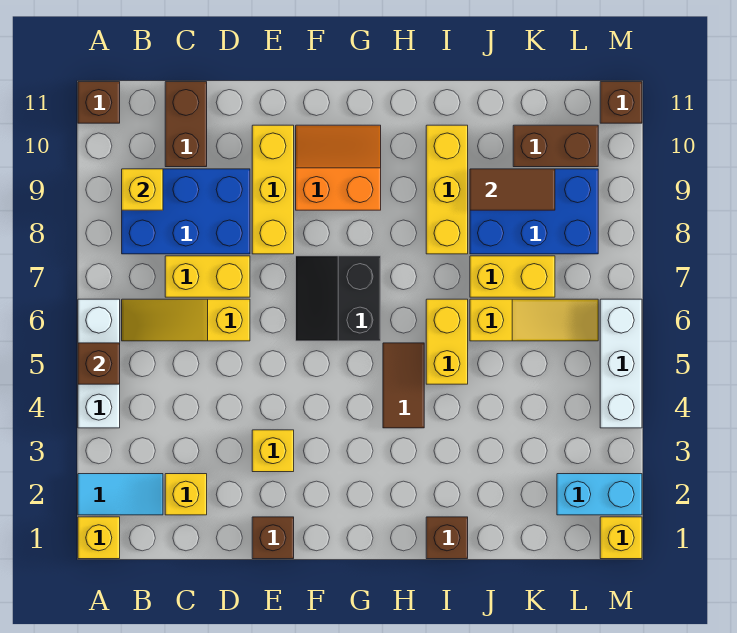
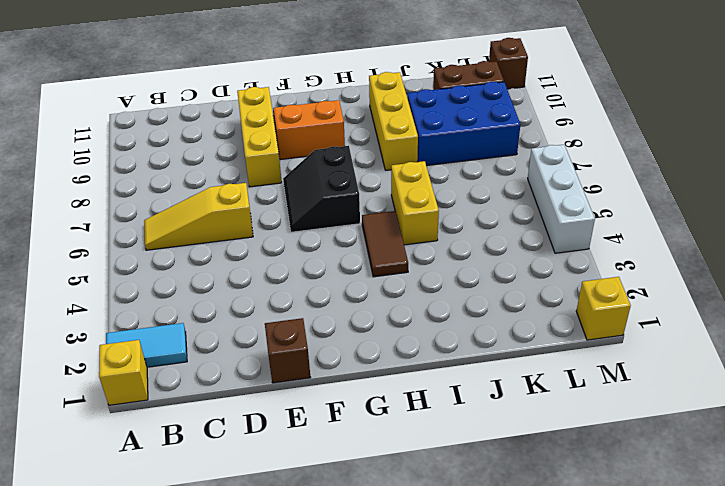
none -> white brick A4:A6 level 1
none -> brown brick A11 level 1
none -> blue brick B8:D9 level 1

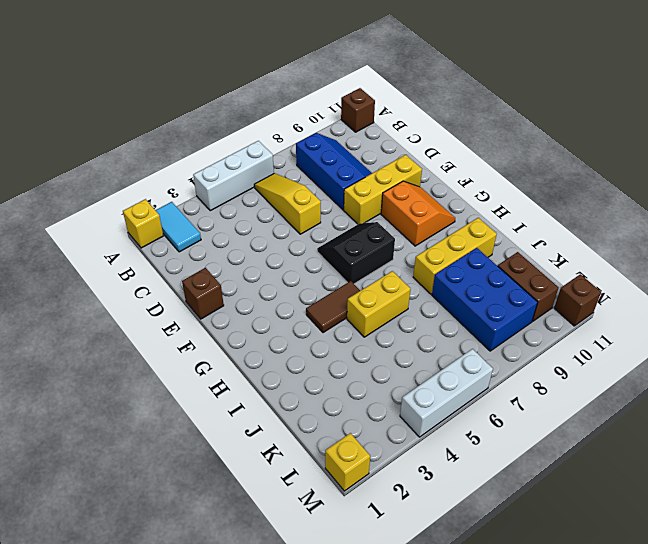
blue slope B8:D9 level 1 top 8 -> blue brick B8:D9 level 1
none -> yellow brick C2 level 1
none -> yellow brick C7:D7 level 1
none -> brown brick C10:C11 level 1

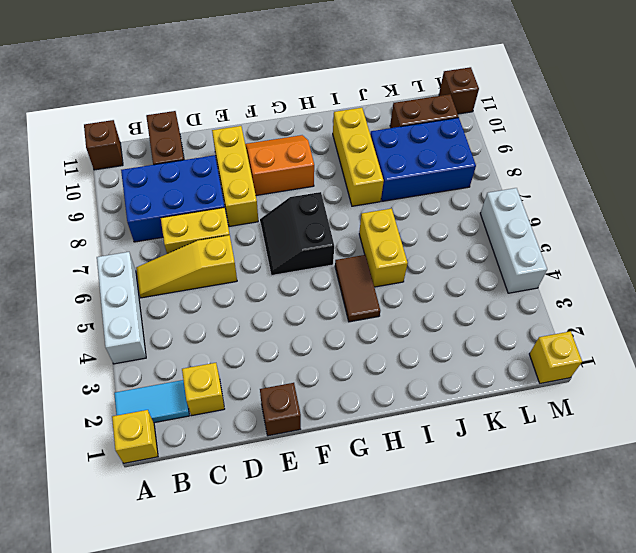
none -> yellow brick E3 level 1
none -> brown brick I1 level 1
none -> yellow slope J6:L6 level 1 top J

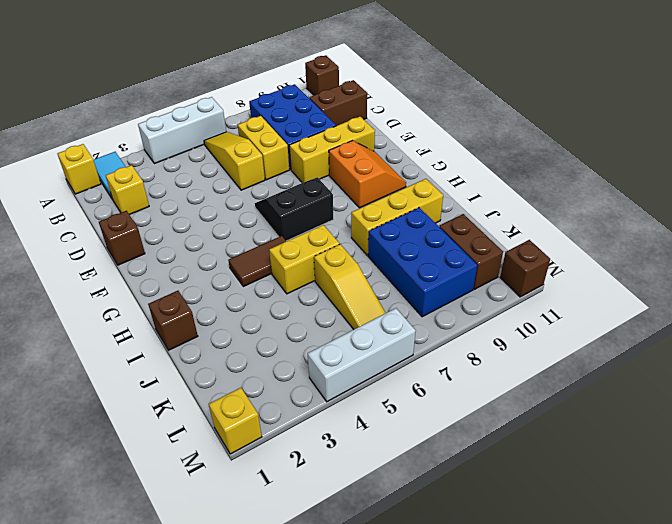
none -> yellow brick E3 level 1
none -> yellow brick J7:K7 level 1
none -> cyan brick L2:M2 level 1

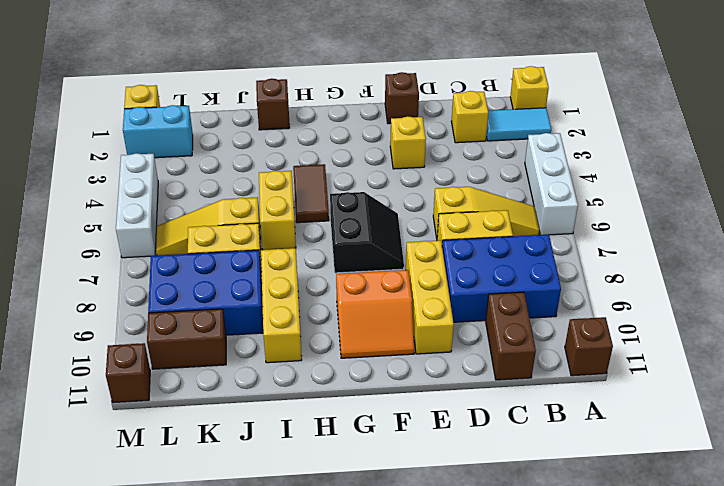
none -> brown brick A5 level 2
none -> yellow brick B9 level 2
none -> brown tile J9:K9 level 2

